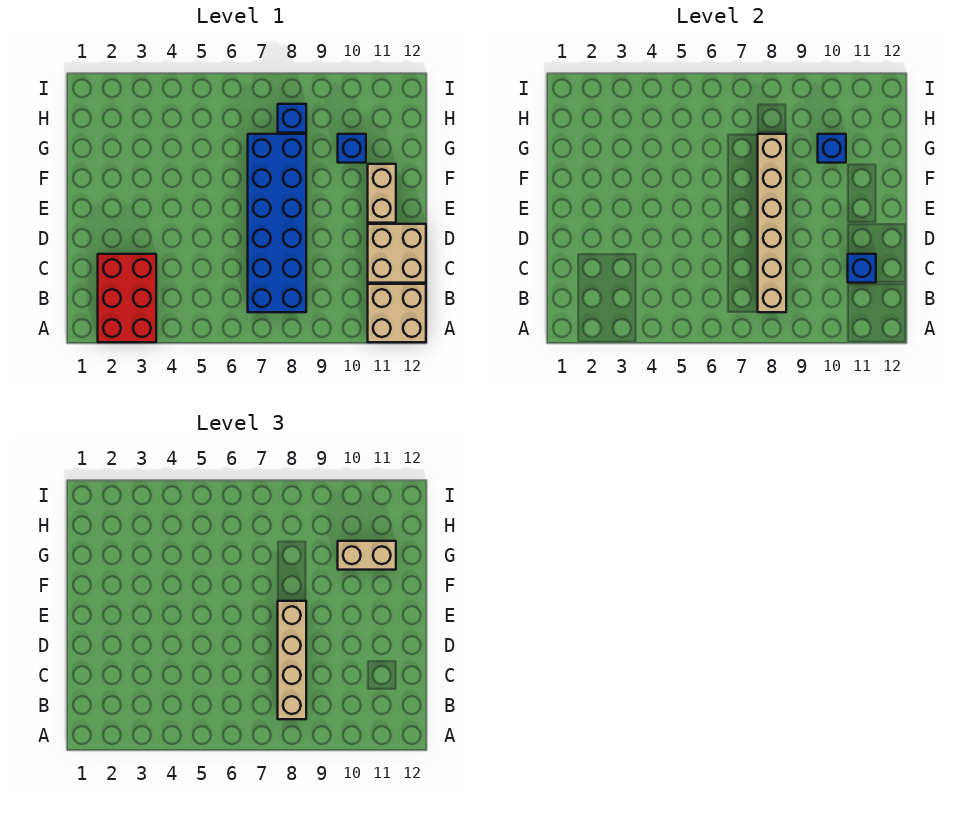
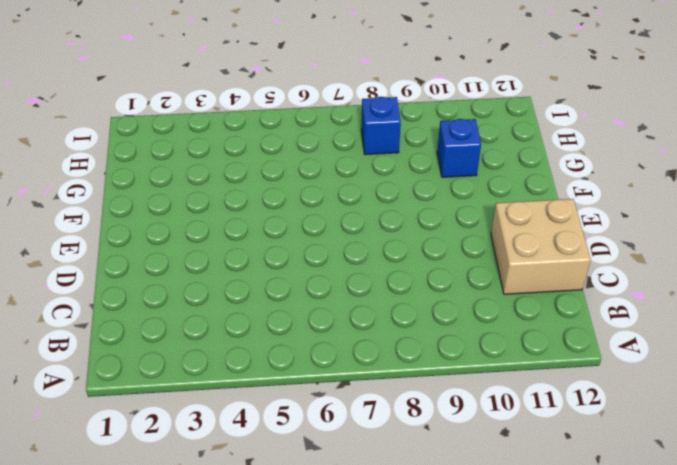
none -> red brick A2:C3 level 1
none -> tan brick A11:B12 level 1
none -> blue brick B7:G8 level 1

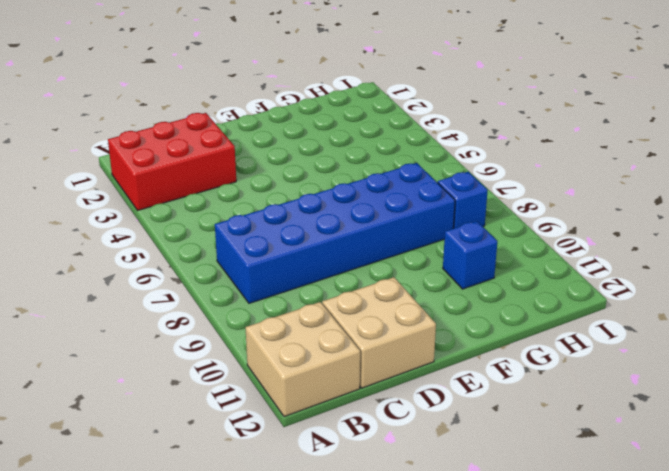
none -> tan brick E11:F11 level 1
none -> tan brick B8:G8 level 2
none -> blue brick C11 level 2

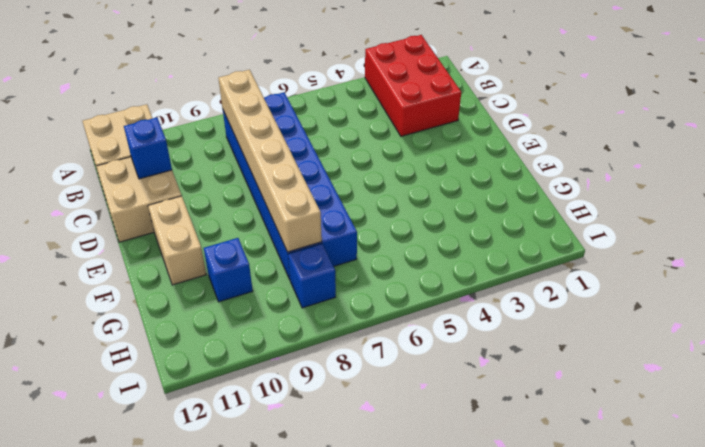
none -> blue brick G10 level 2
none -> tan brick B8:E8 level 3
none -> tan brick G10:G11 level 3

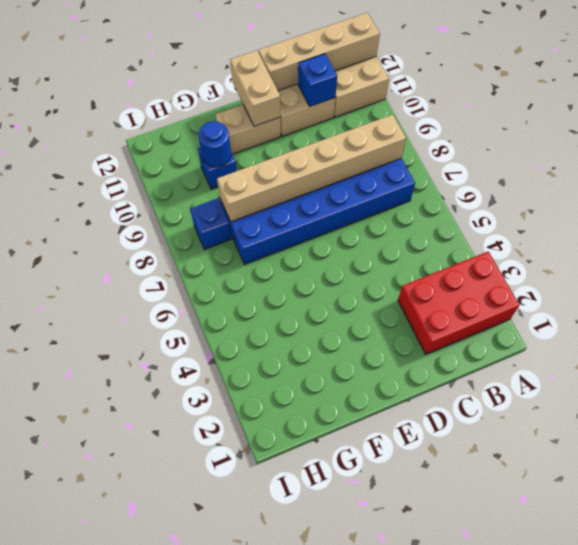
tan brick A12:D12 level 2 -> tan brick B8:E8 level 3
tan brick E11:E12 level 2 -> tan brick G10:G11 level 3
blue round brick G10 level 2 -> blue brick G10 level 2

